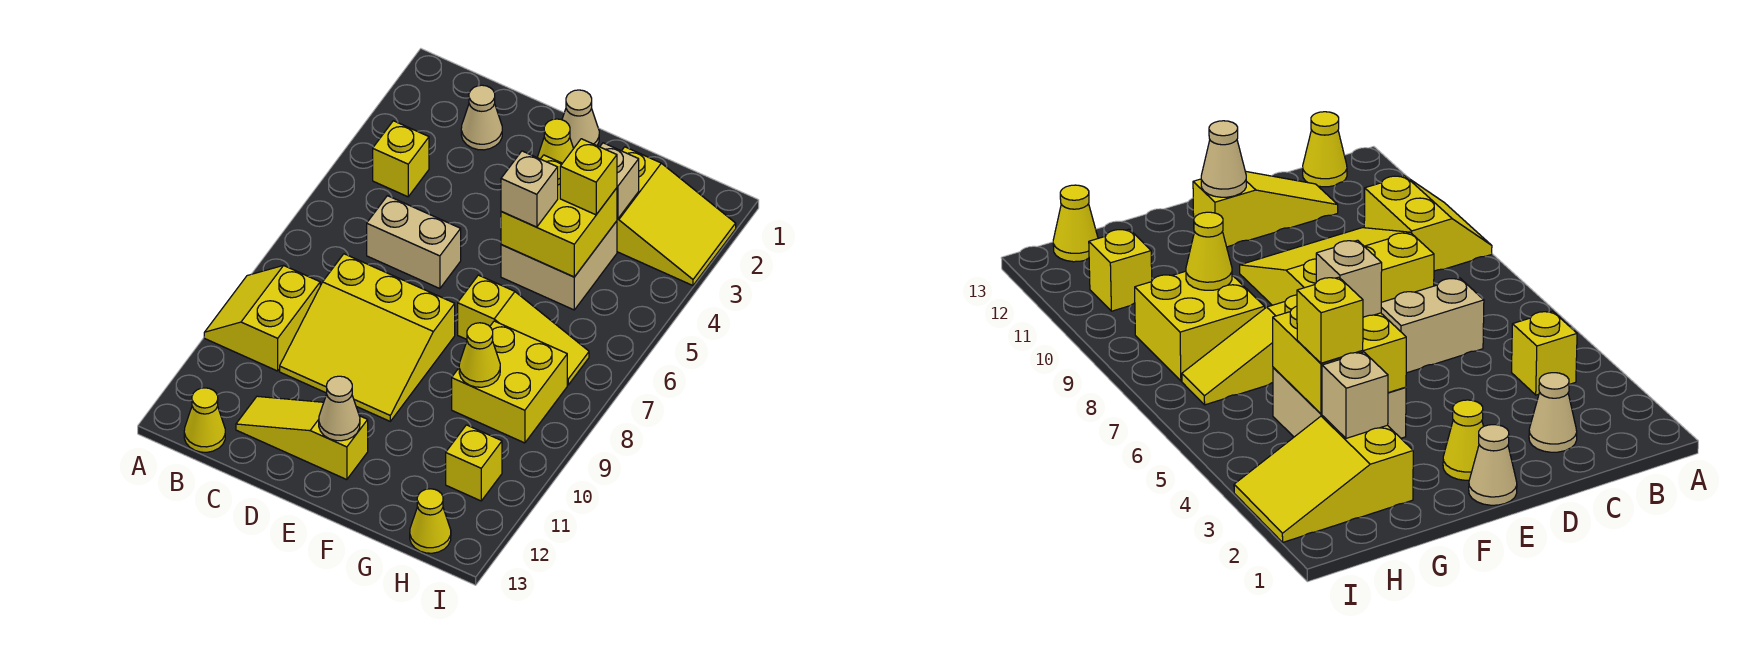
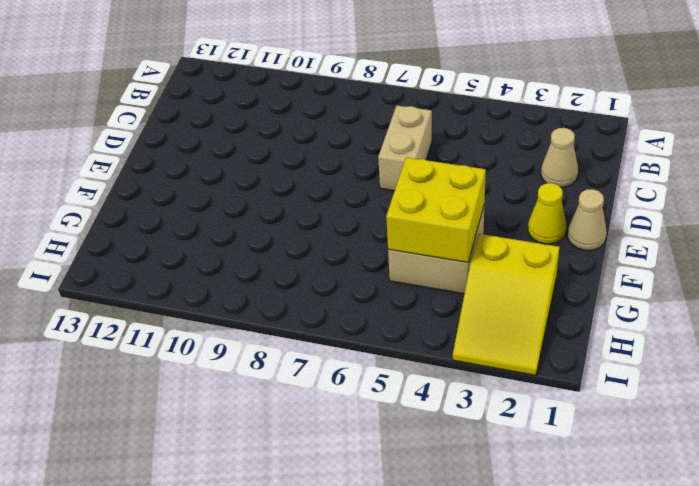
none -> yellow slope A9:B10 level 1 top B
none -> yellow brick B4 level 1
none -> yellow cone B13 level 1

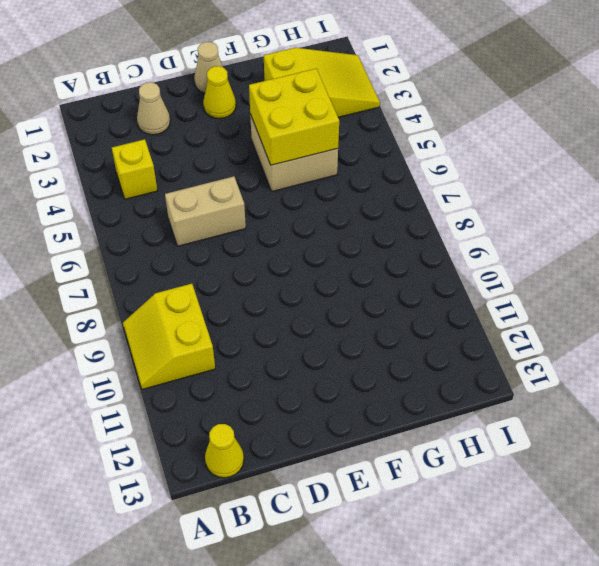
none -> yellow slope C8:E10 level 1 top 8
none -> yellow slope C12:E12 level 1 top E
none -> yellow slope F7:H7 level 1 top F

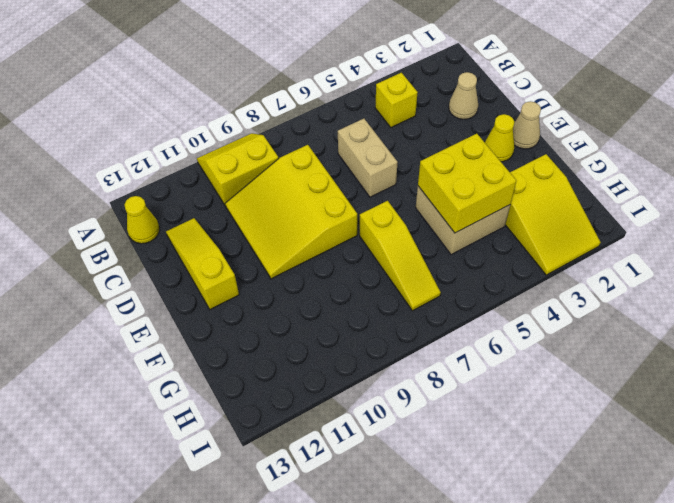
none -> yellow brick G8:H9 level 1
none -> yellow brick H11 level 1
none -> yellow cone H13 level 1

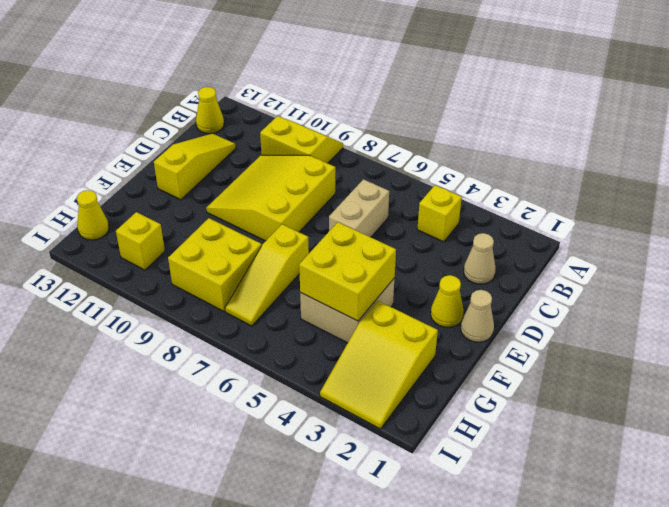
none -> tan cone E12 level 2
none -> tan brick G3 level 2
none -> yellow cone G9 level 2

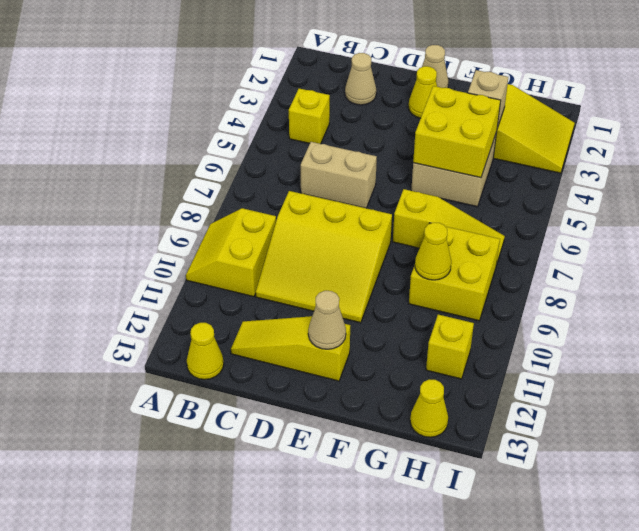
none -> tan brick F5 level 3
none -> yellow brick G4 level 3

